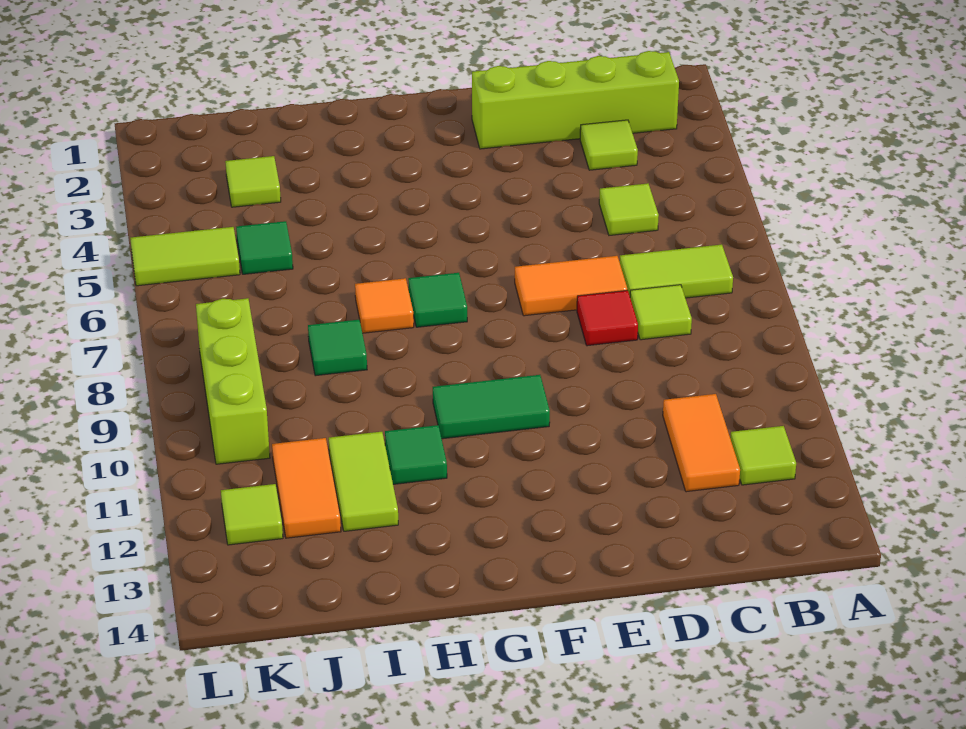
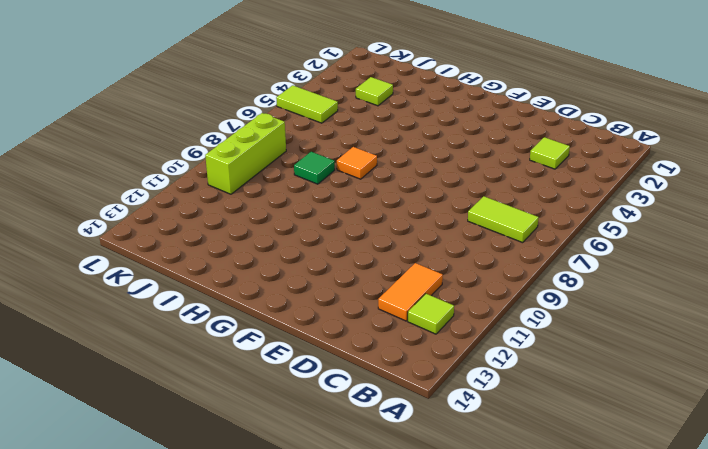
none -> lime brick B2:E2 level 1
none -> lime tile C5 level 1
none -> lime tile C8 level 1

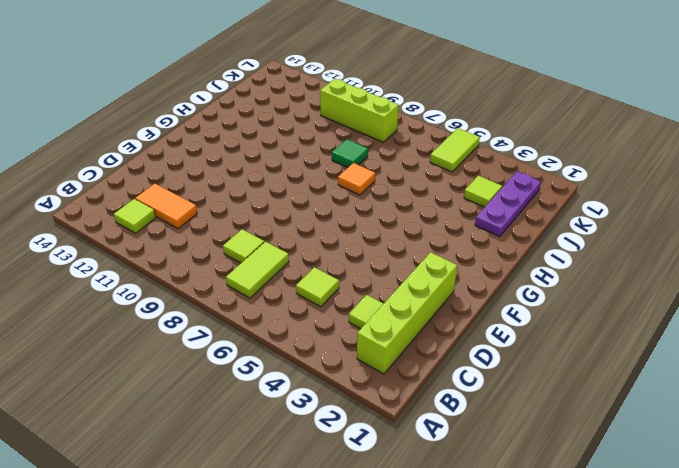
purple plate I2:K2 level 1 -> none
none -> orange tile D7:E7 level 1
none -> red tile D8 level 1
none -> green tile F10:G10 level 1

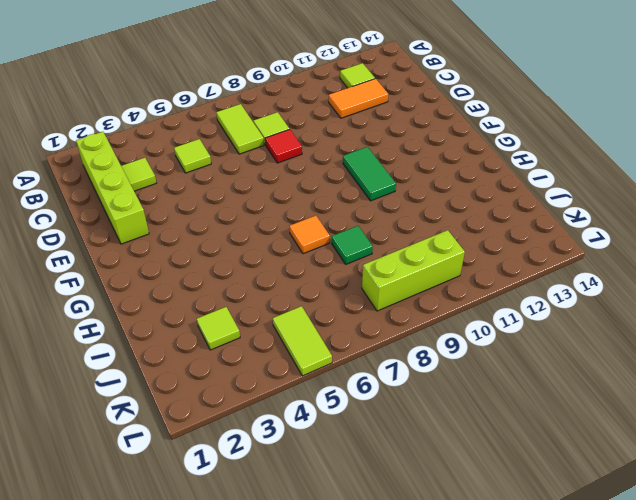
none -> orange tile D7:E7 level 1
none -> green tile G7 level 1
none -> green tile H11 level 1

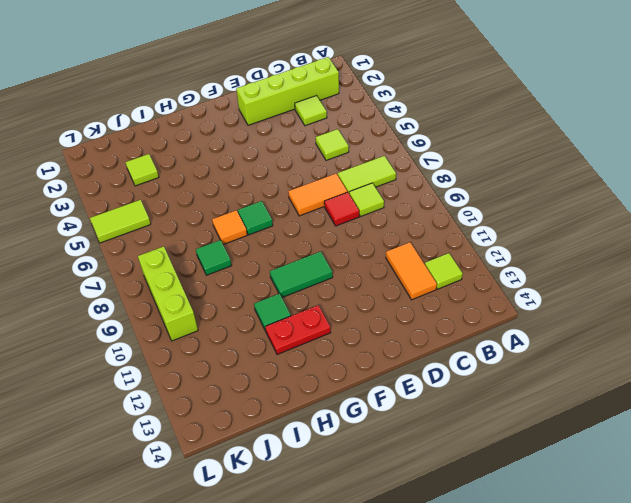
red plate G12:H12 level 1 -> none
none -> lime tile I11:I12 level 1
none -> green tile J5 level 1
none -> orange tile J11:J12 level 1

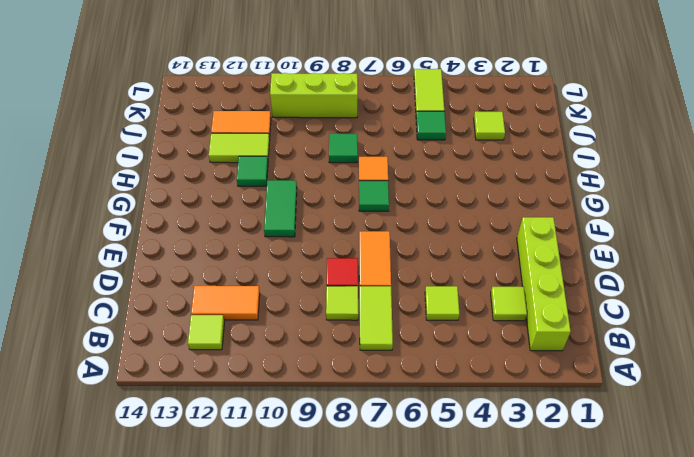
none -> lime tile K12 level 1

